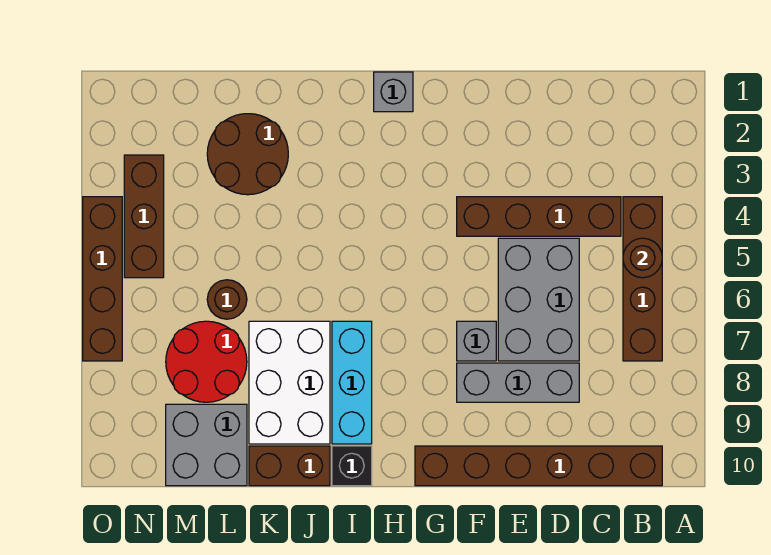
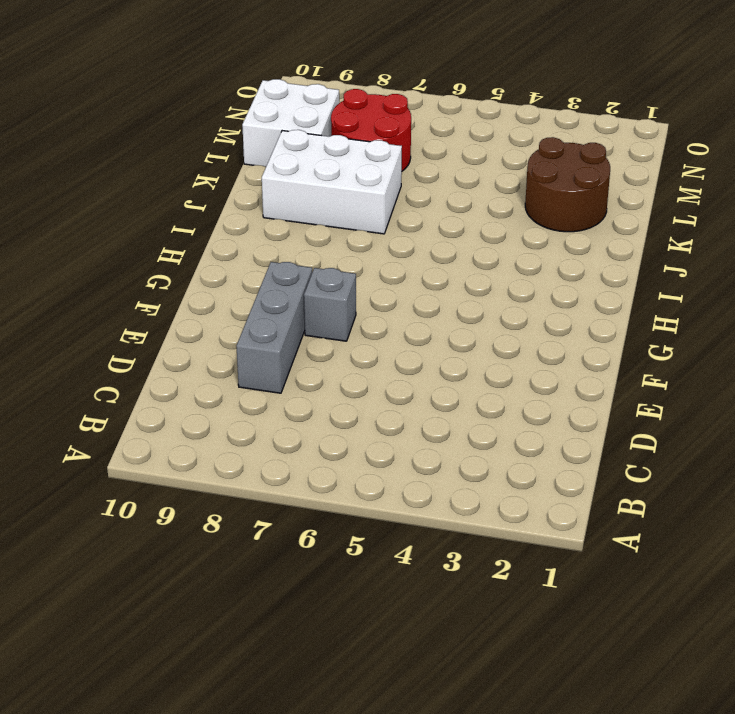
white brick L9:M10 level 1 -> grey brick L9:M10 level 1
none -> brown brick B4:B7 level 1
none -> brown brick B10:G10 level 1
none -> brown brick C4:F4 level 1

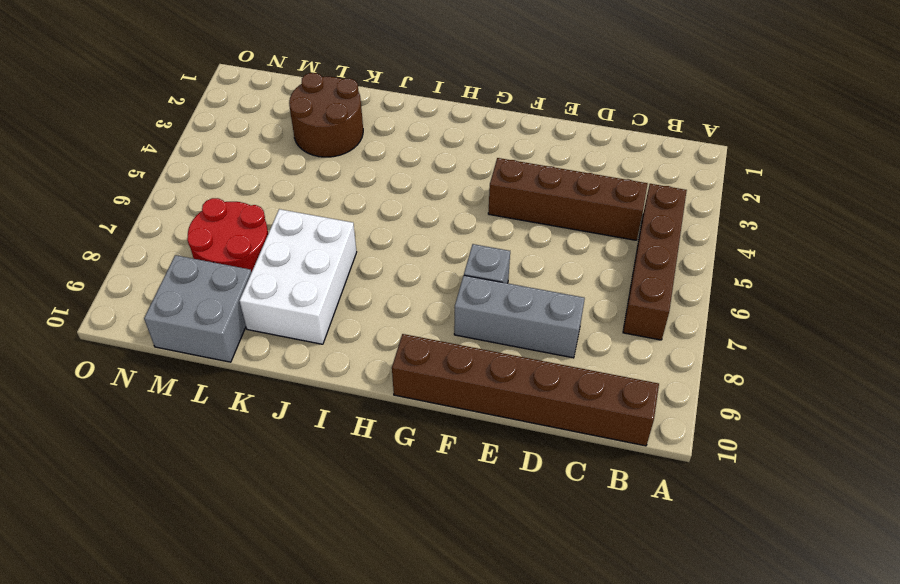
none -> grey brick D5:E7 level 1
none -> grey brick H1 level 1
none -> cyan brick I7:I9 level 1

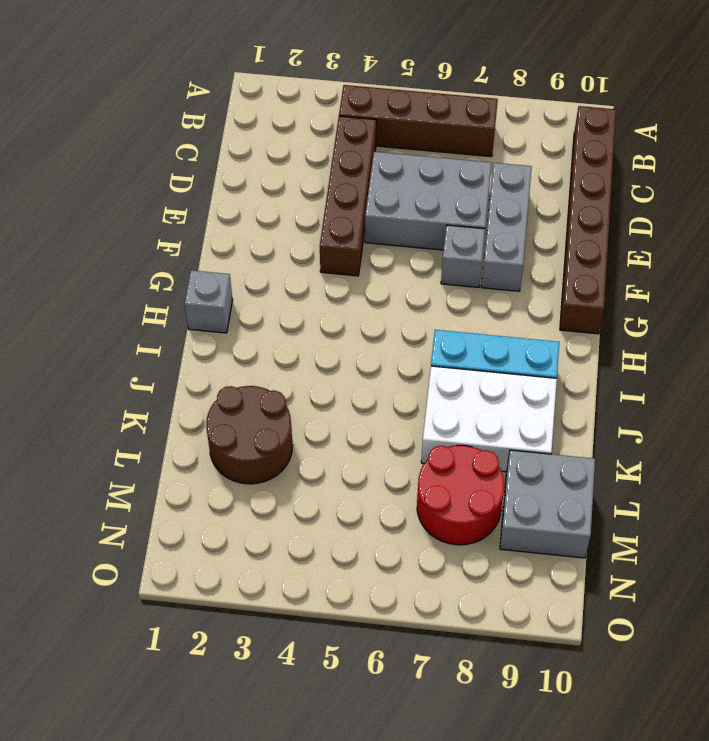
none -> black brick I10 level 1
none -> brown brick J10:K10 level 1
none -> brown round brick L6 level 1

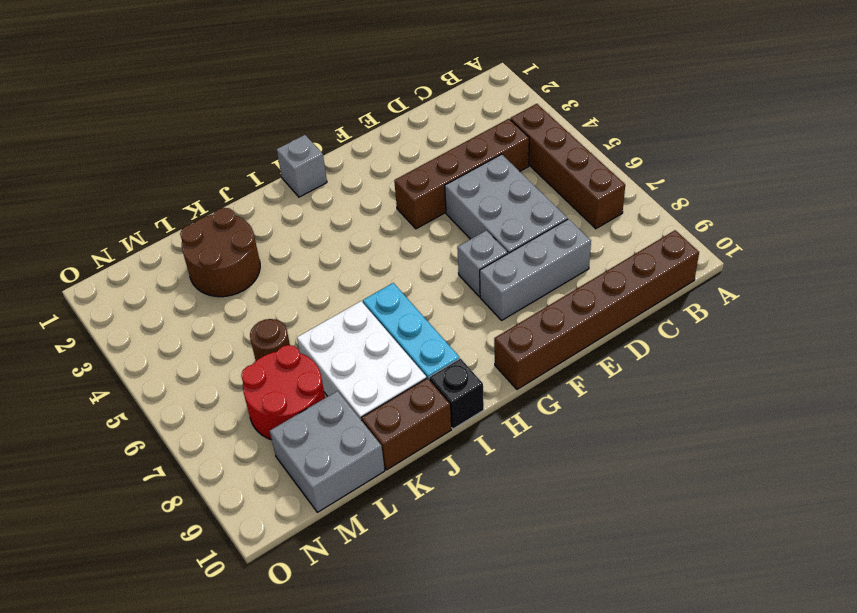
none -> brown brick N3:N5 level 1
none -> brown brick O4:O7 level 1
none -> brown round brick B5 level 2

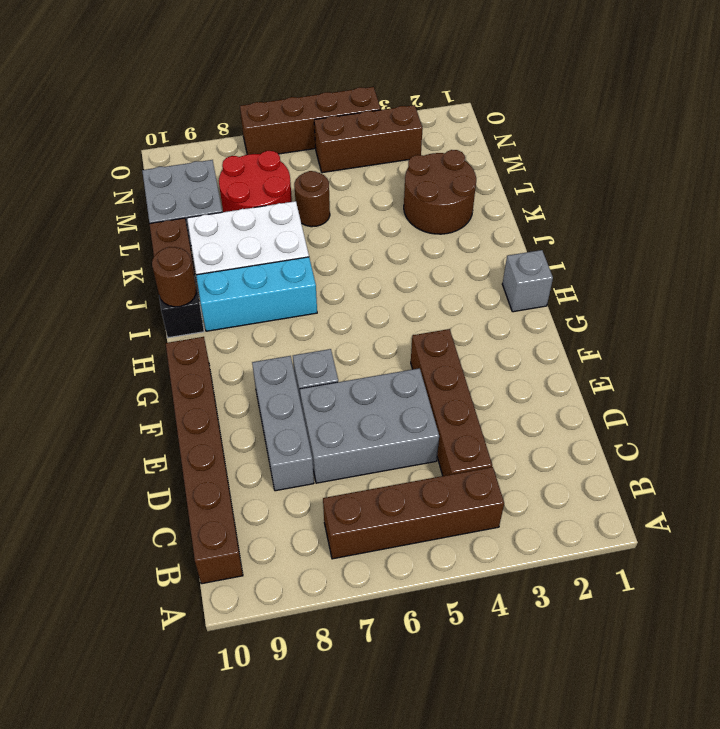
brown round brick I10 level 2 -> brown round brick B5 level 2

